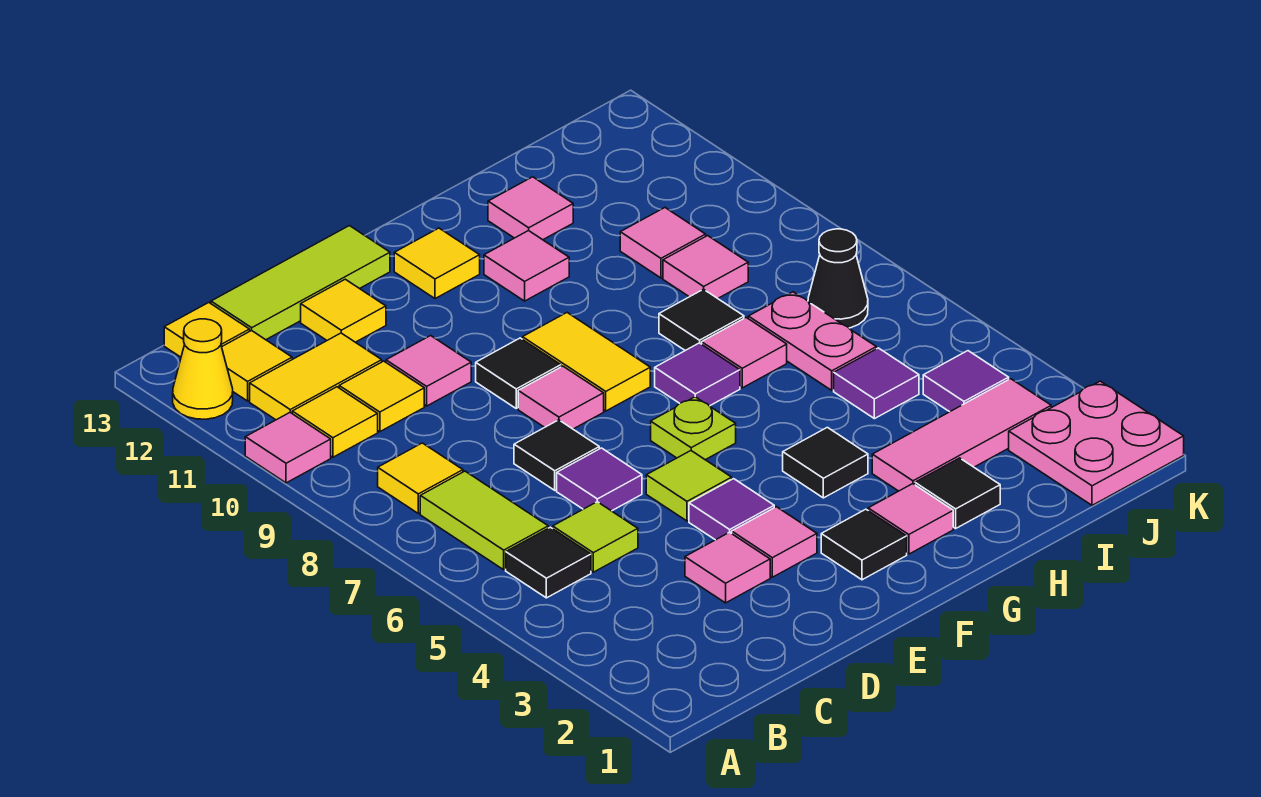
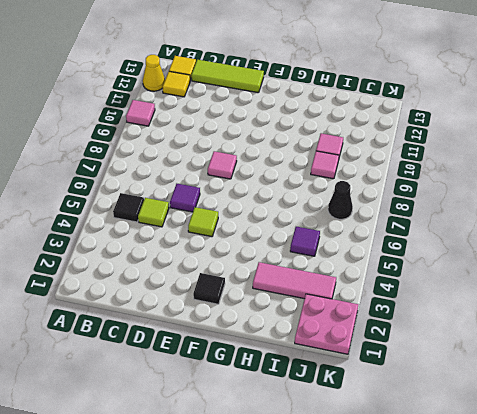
none -> lime tile B6:B7 level 1
none -> yellow tile B8 level 1
none -> yellow tile B10 level 1
none -> yellow tile B11:C11 level 1

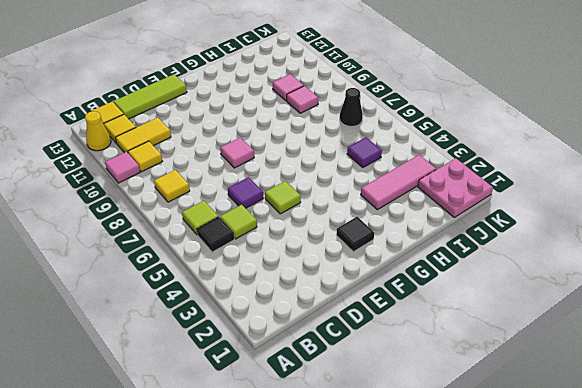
lime tile B6 level 1 -> lime tile B6:B7 level 1
none -> yellow tile C10 level 1
none -> pink tile D3 level 1
none -> black tile D7 level 1
none -> pink tile D10 level 1

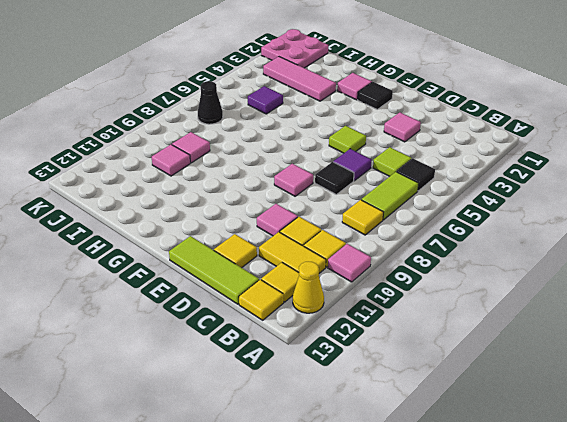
none -> pink tile E3 level 1
none -> purple tile E4 level 1
none -> black tile E9 level 1
none -> lime plate F6 level 1

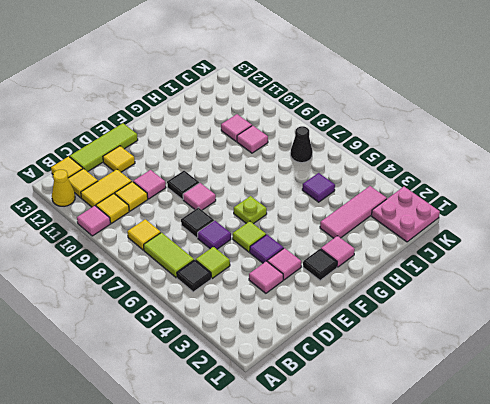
none -> yellow tile F8:F9 level 1
none -> yellow tile F12 level 1
none -> black tile G4 level 1
none -> purple tile G7 level 1

